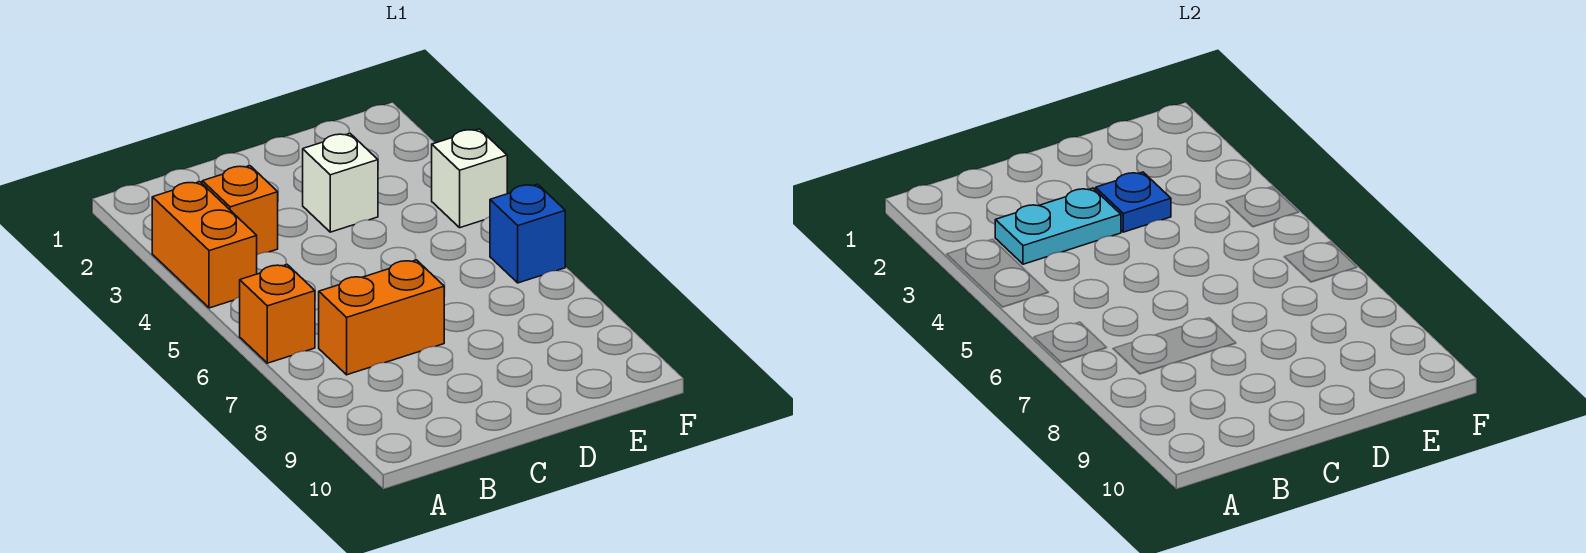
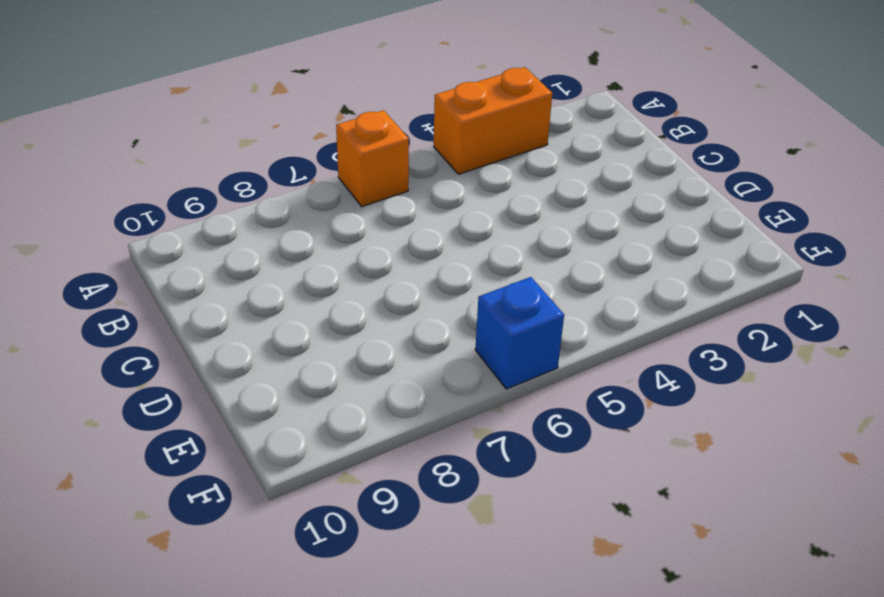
none -> orange brick B3 level 1
none -> orange brick B7:C7 level 1

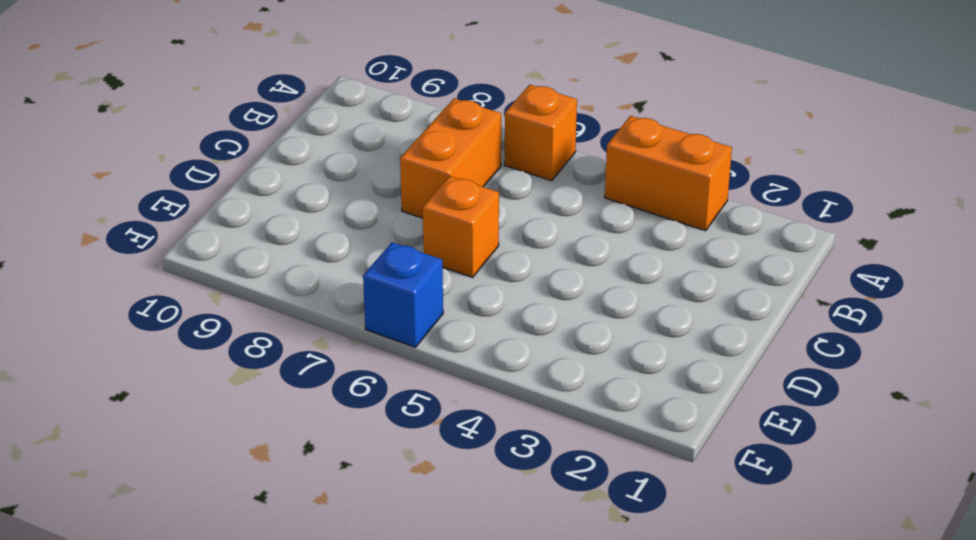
orange brick D6 level 1 -> orange brick B3 level 1
none -> white brick D3 level 1
none -> white brick F4 level 1

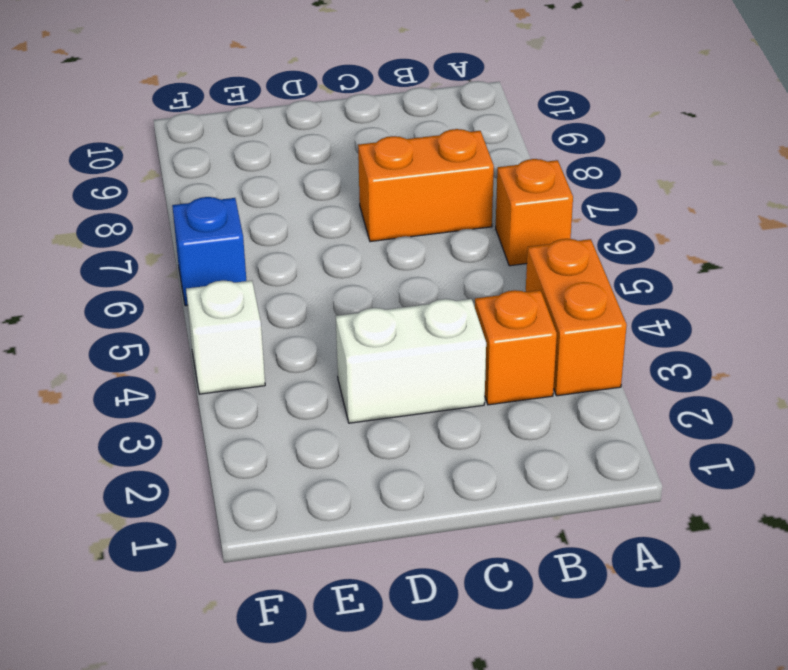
white brick C3:D3 level 1 -> white brick D3 level 1
none -> cyan plate B3:C3 level 2
none -> blue plate D3 level 2

